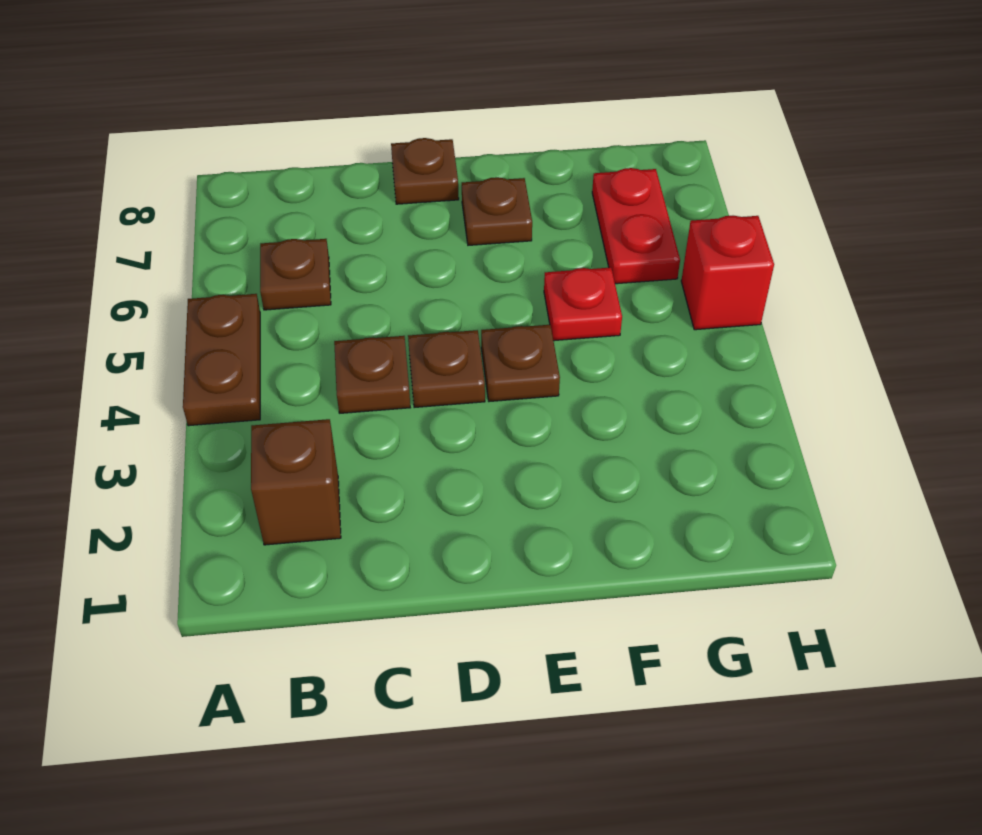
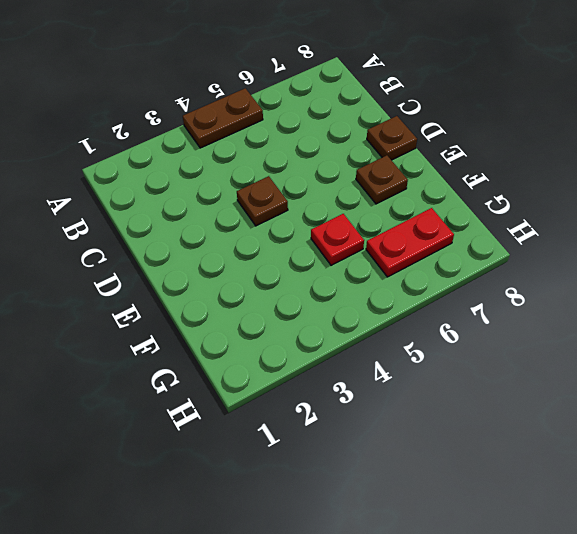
none -> brown brick B2 level 1
none -> brown plate B6 level 1

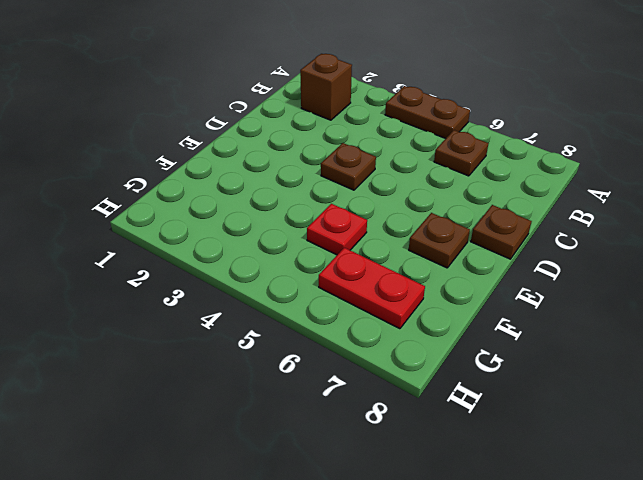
none -> brown plate C4 level 1
none -> brown plate E4 level 1

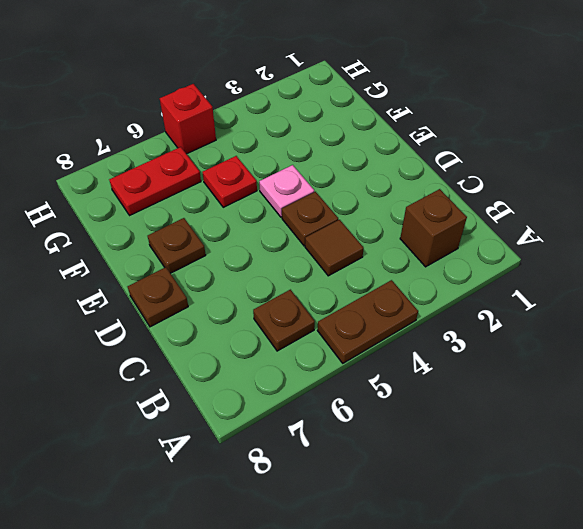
brown tile C4 level 1 -> brown plate C4 level 1
pink plate E4 level 1 -> brown plate E4 level 1

